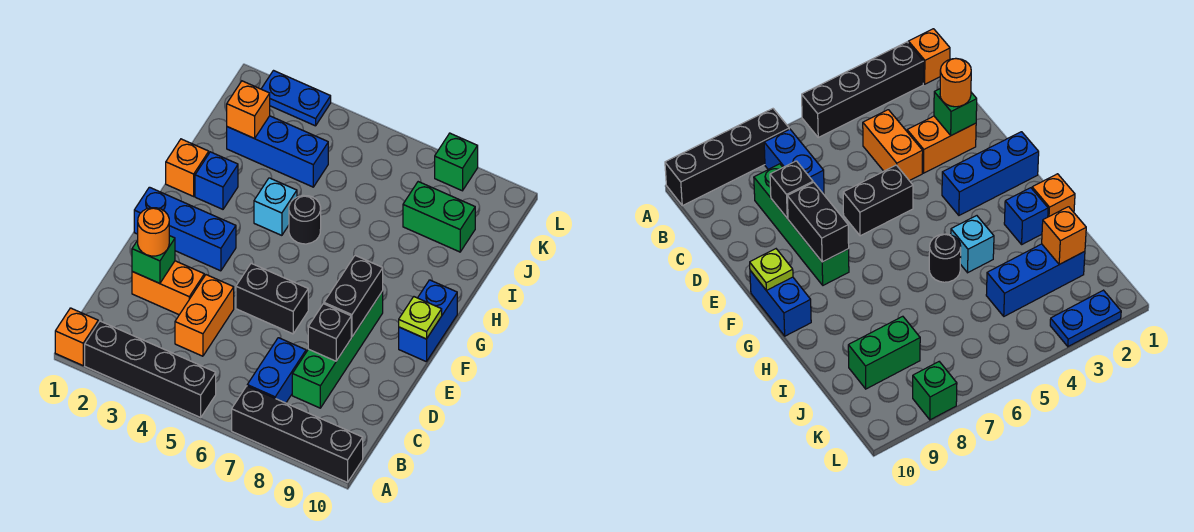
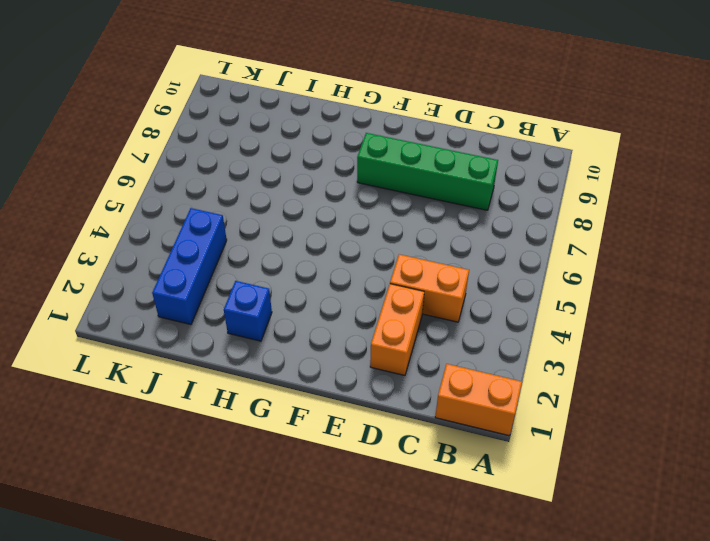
orange brick A1:B1 level 1 -> orange brick A1 level 1
none -> black brick A2:A5 level 1
none -> black brick A7:A10 level 1
none -> blue brick B7:C7 level 1

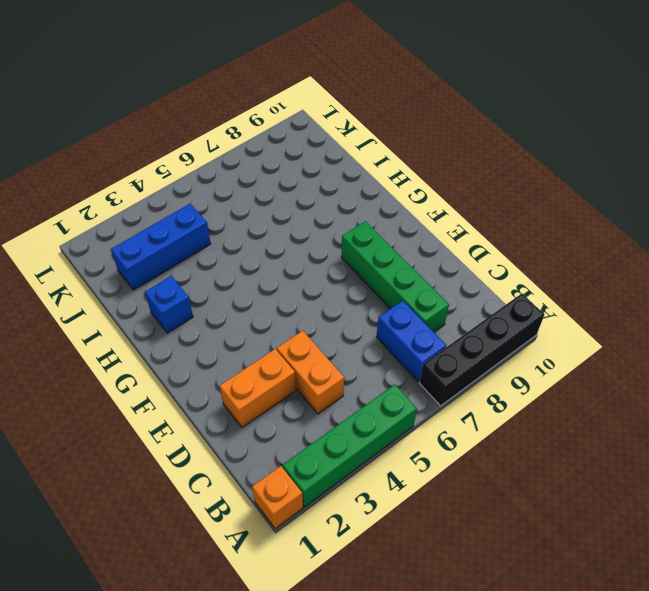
green brick A2:A5 level 1 -> black brick A2:A5 level 1
none -> black brick E5:E6 level 1
none -> blue brick F1:F3 level 1
none -> blue brick F10:G10 level 1

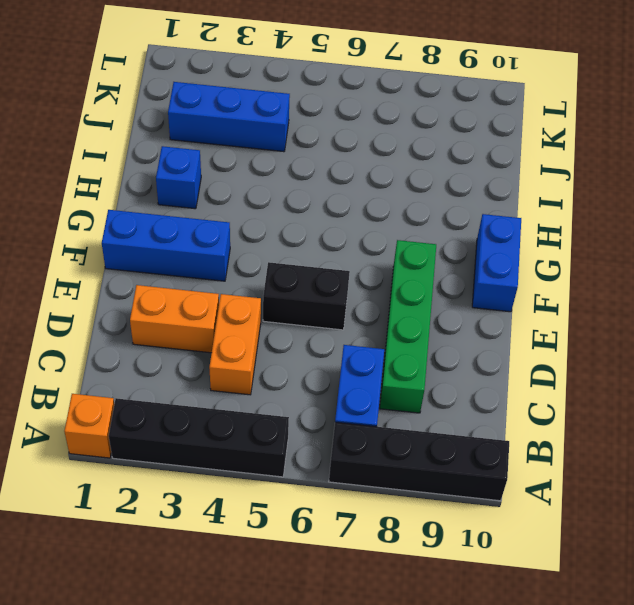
none -> orange brick H1 level 1
none -> cyan brick H4 level 1
none -> black round brick H5 level 1

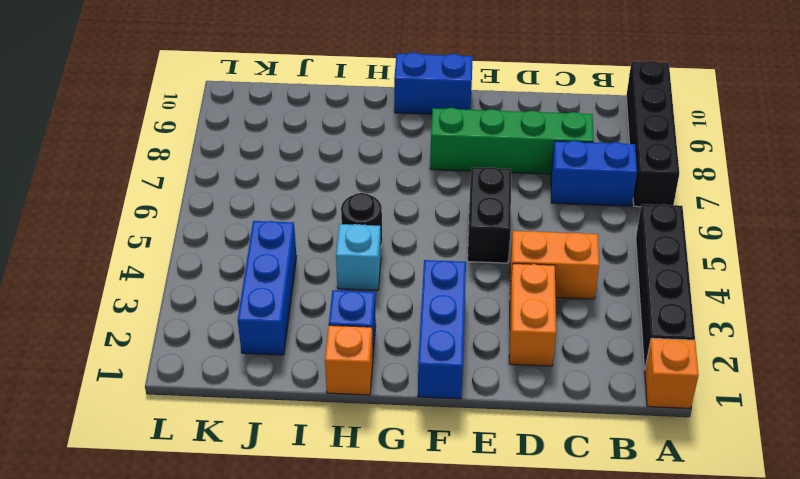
none -> green brick J8:J9 level 1
none -> blue plate L2:L3 level 1
none -> green brick L8 level 1

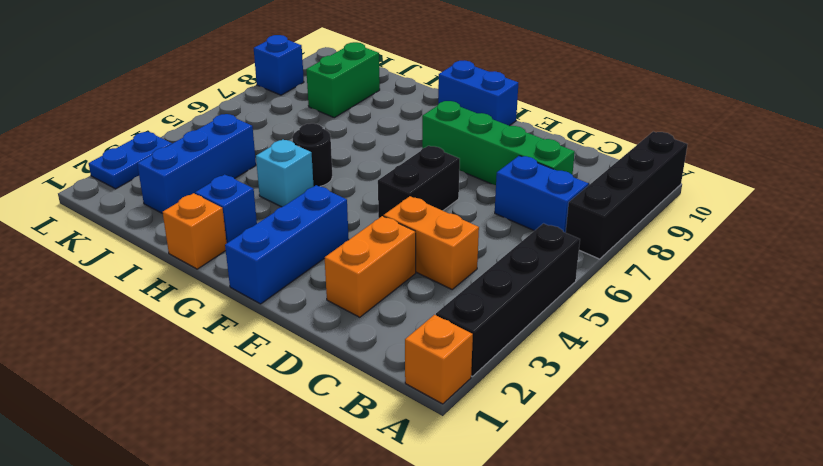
blue brick L8 level 1 -> green brick L8 level 1
none -> green brick D2 level 2
none -> black brick D8 level 2
none -> black brick E8:F8 level 2

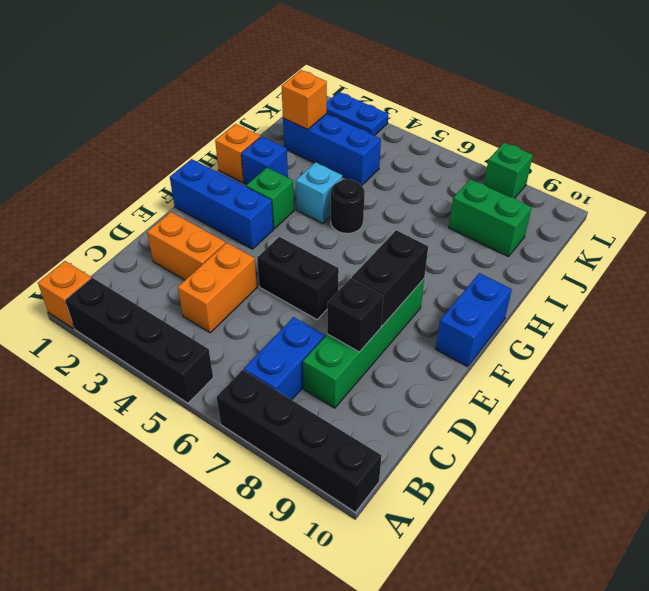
green brick G3 level 1 -> green brick D2 level 2
none -> lime plate F10 level 2
none -> orange round brick D2 level 3

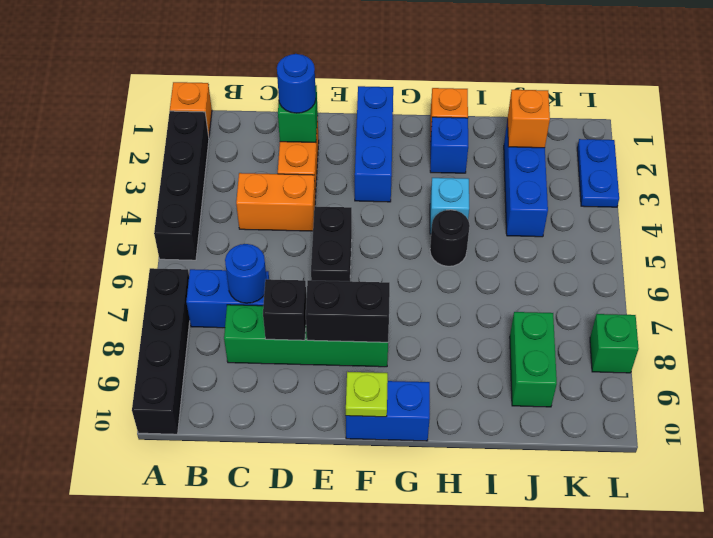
blue round brick C7 level 2 -> none
blue round brick D2 level 3 -> orange round brick D2 level 3

